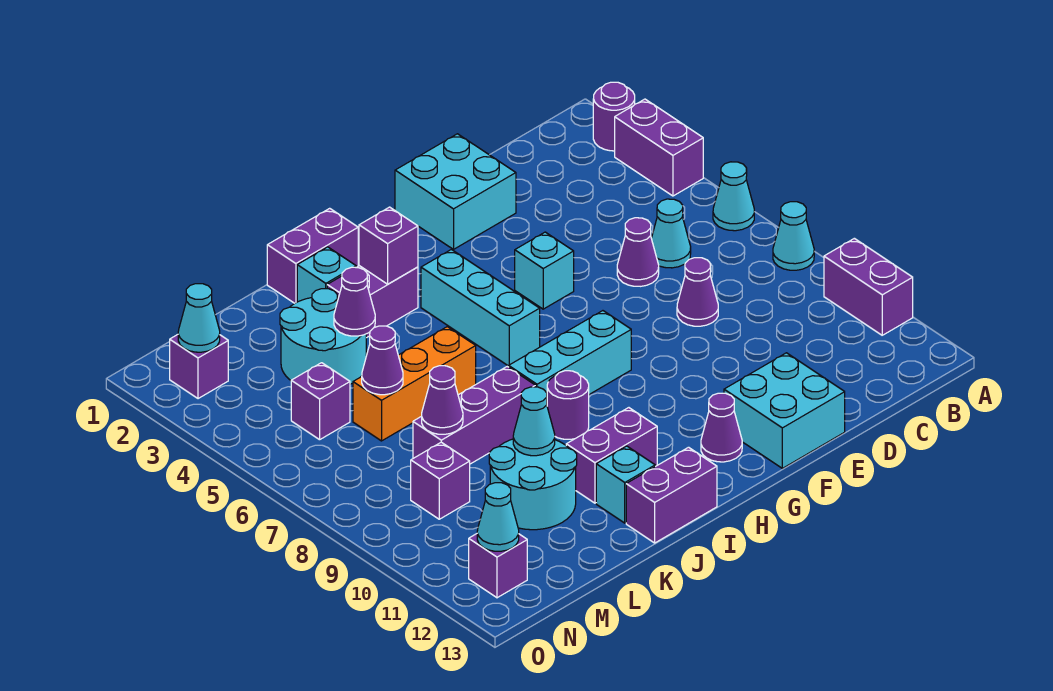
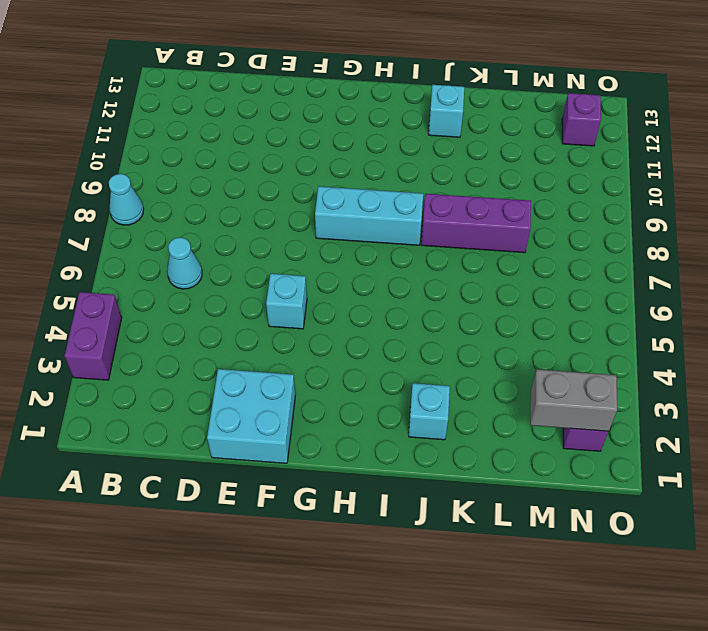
grey brick M2:N2 level 2 -> cyan cone N2 level 2
none -> purple round brick A2 level 1
none -> cyan cone A6 level 1
none -> purple brick A10:A11 level 1
none -> purple cone D6 level 1

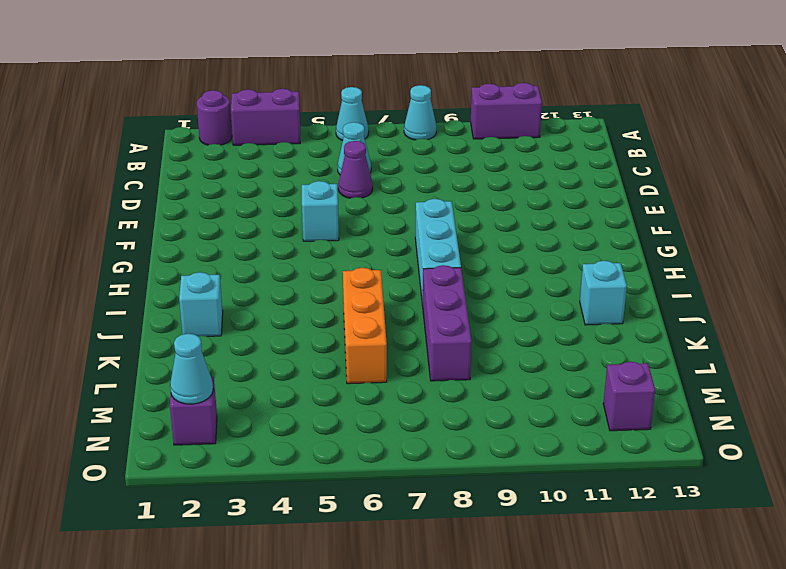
none -> purple cone D8 level 1
none -> cyan brick E1:F2 level 1
none -> cyan brick E12:F13 level 1
none -> purple cone G12 level 1

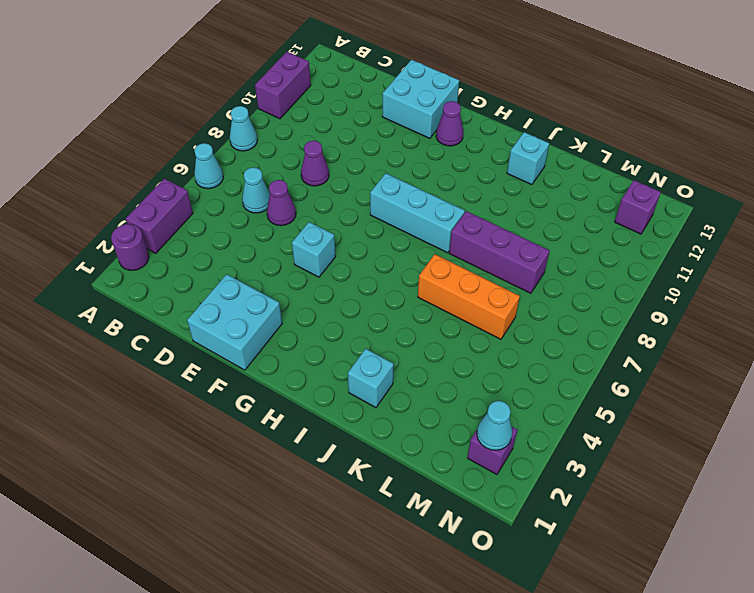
none -> cyan brick H4:H6 level 1
none -> purple brick I1:J1 level 1
none -> purple brick I3:J3 level 1
none -> purple round brick I9 level 1

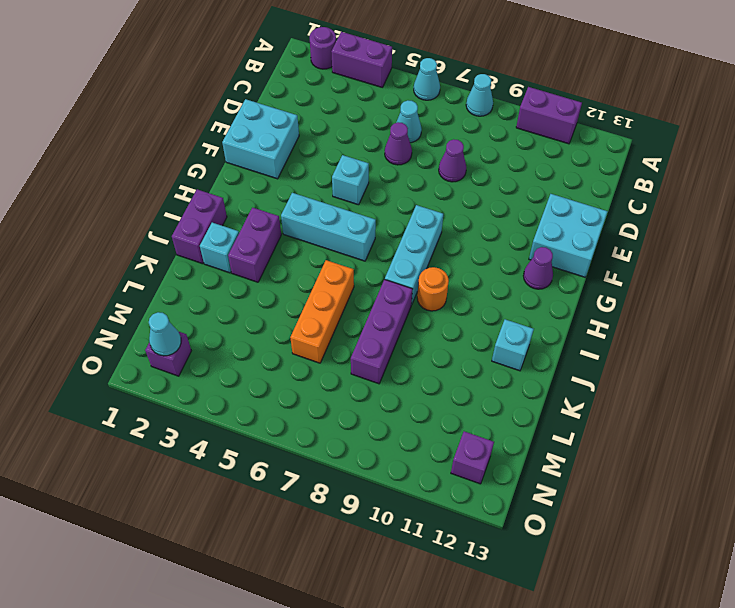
orange round brick I9 level 1 -> purple round brick I9 level 1
none -> purple brick I11:J11 level 1
none -> purple brick I13:J13 level 1
none -> cyan round brick K3:L4 level 1
none -> cyan round brick K10:L11 level 1

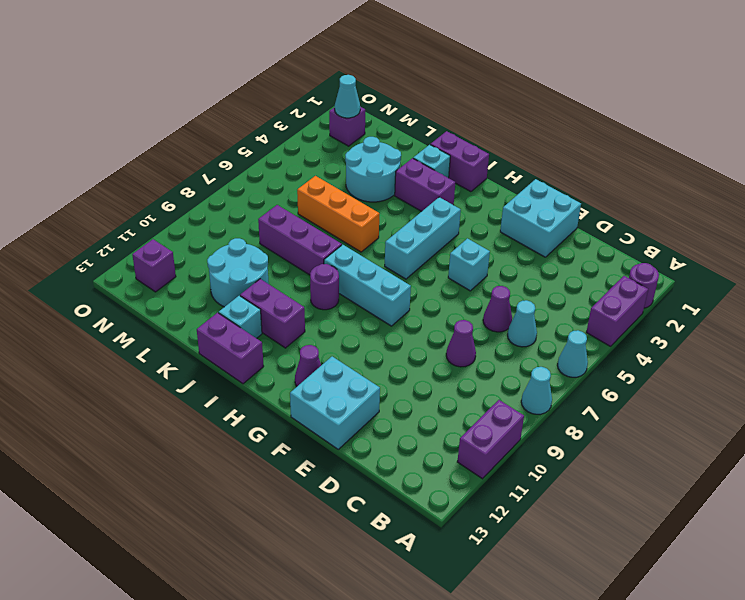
none -> purple brick M5 level 1
none -> purple brick M9 level 1
none -> purple brick I3 level 2
none -> purple cone K4 level 2

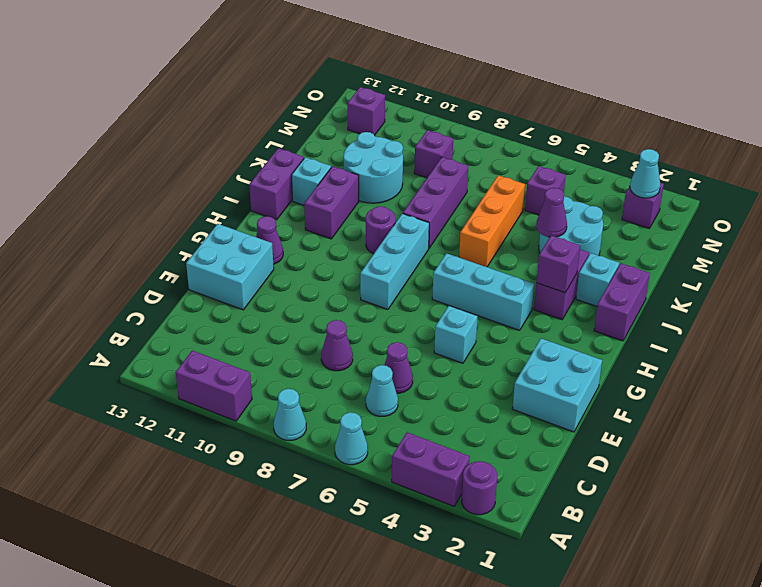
none -> cyan cone K10 level 2
none -> purple cone L6 level 2
none -> purple cone L8 level 2
none -> cyan cone N12 level 2

